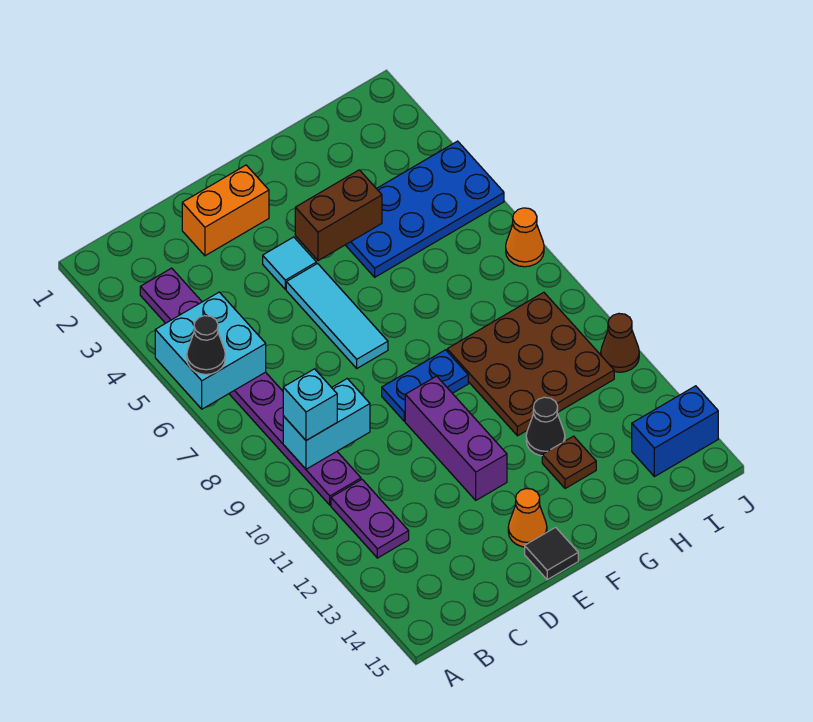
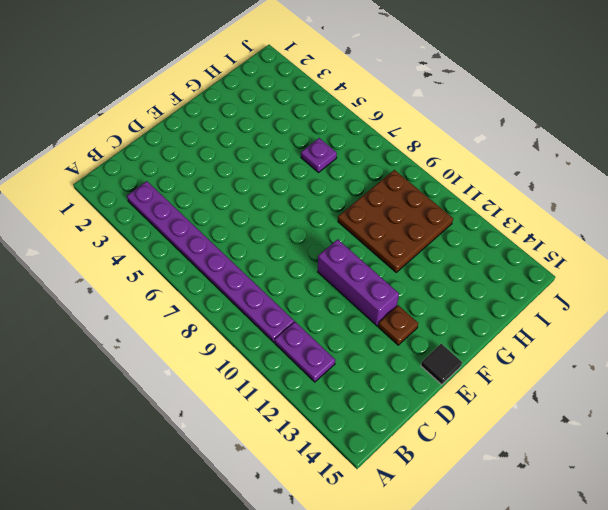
brown plate E13 level 1 -> brown plate G13 level 1
purple plate H6 level 1 -> none
none -> orange brick D2:E2 level 1
none -> cyan tile E4 level 1
none -> cyan tile E5:E7 level 1

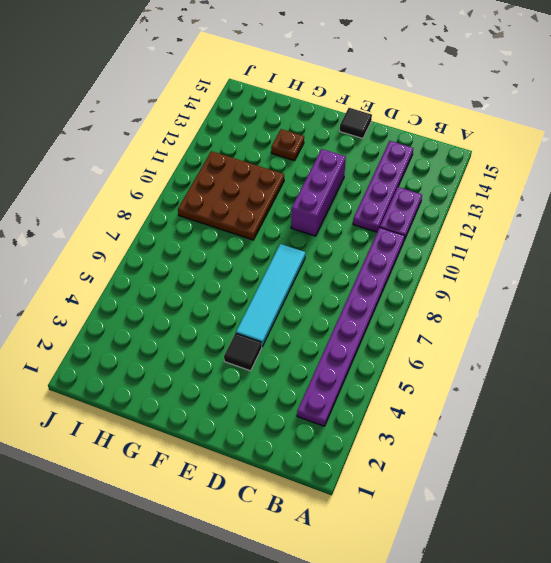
purple plate C11:C14 level 1 -> none
black tile E4 level 1 -> cyan tile E4 level 1
cyan tile E5:E8 level 1 -> cyan tile E5:E7 level 1
none -> orange brick D2:E2 level 1
none -> blue plate E9:F9 level 1
none -> orange cone E14 level 1

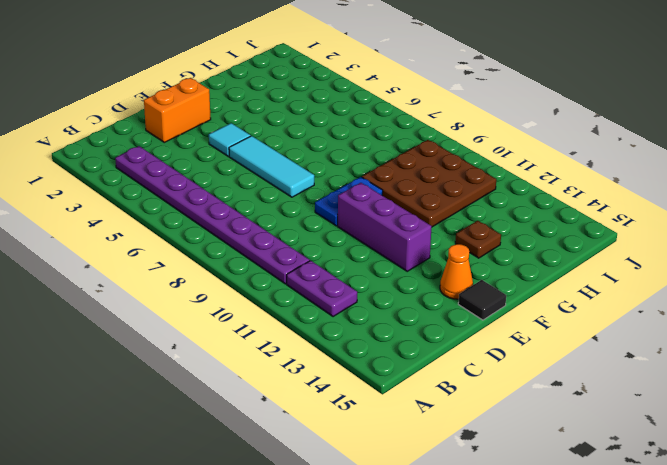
none -> blue plate G4:J5 level 1
none -> black cone G12 level 1
none -> blue brick I14:J14 level 1

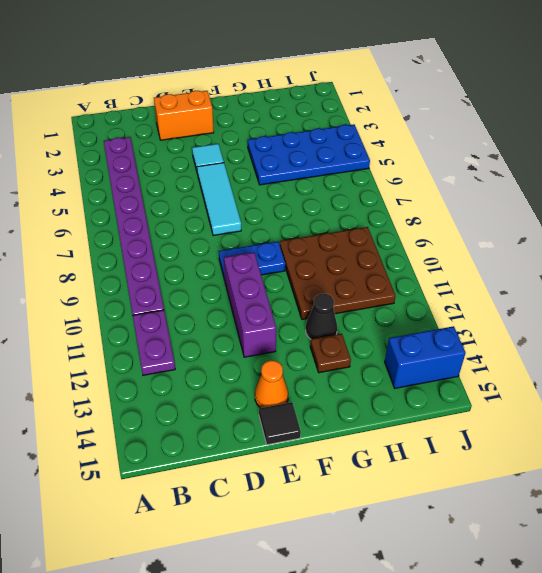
none -> orange cone J7 level 1
none -> brown cone J11 level 1
none -> cyan brick A5:B6 level 2

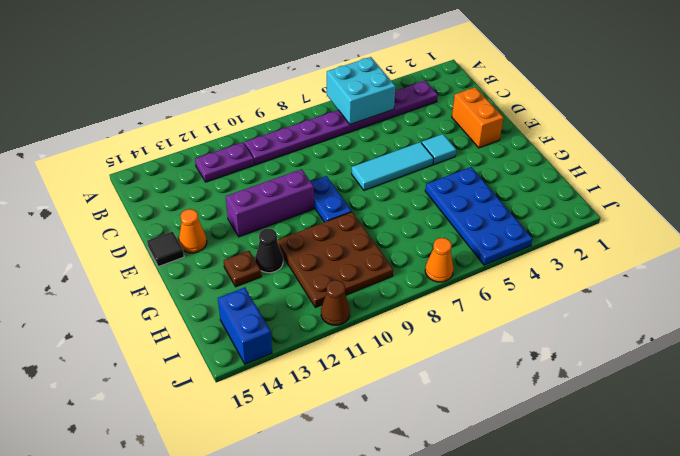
none -> cyan brick B9:C9 level 2
none -> brown brick F4:G4 level 2
none -> black cone A6 level 3

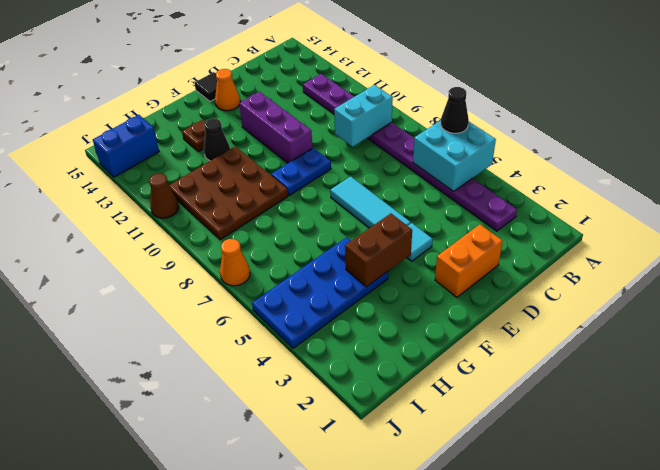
none -> cyan brick B9 level 3

